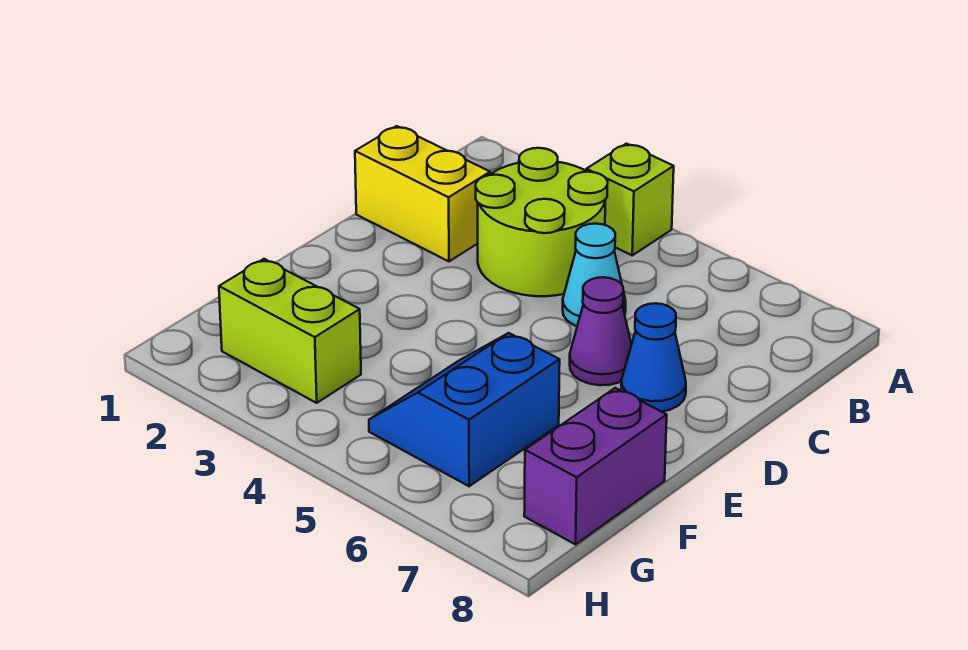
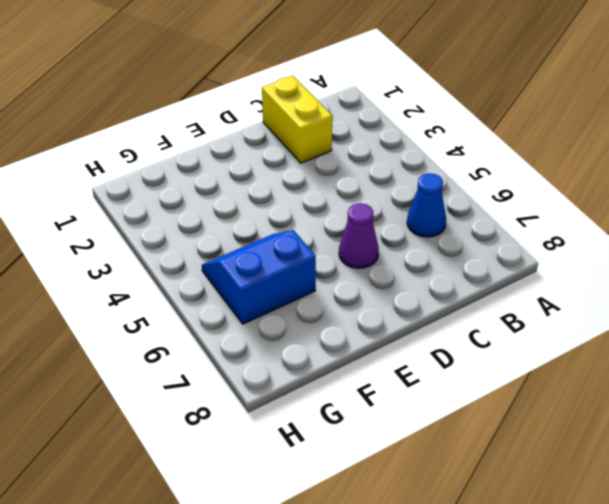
blue cone B6 level 1 -> blue cone D7 level 1
none -> lime brick A4 level 1
none -> lime round brick B3:C4 level 1

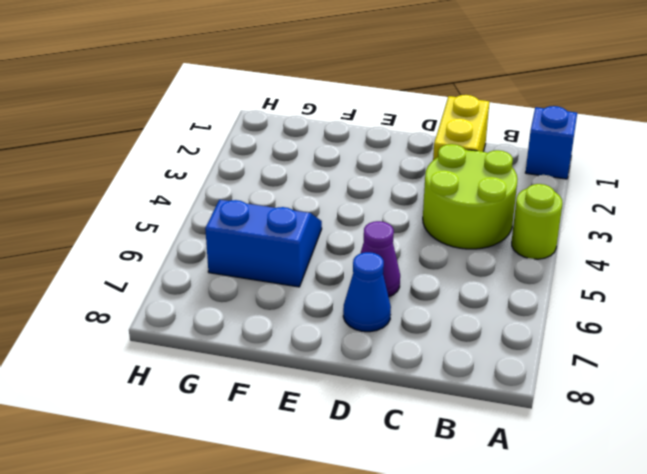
blue brick A1 level 1 -> none
lime round brick A4 level 1 -> lime brick A4 level 1
none -> cyan cone C5 level 1
none -> purple brick F8:G8 level 1

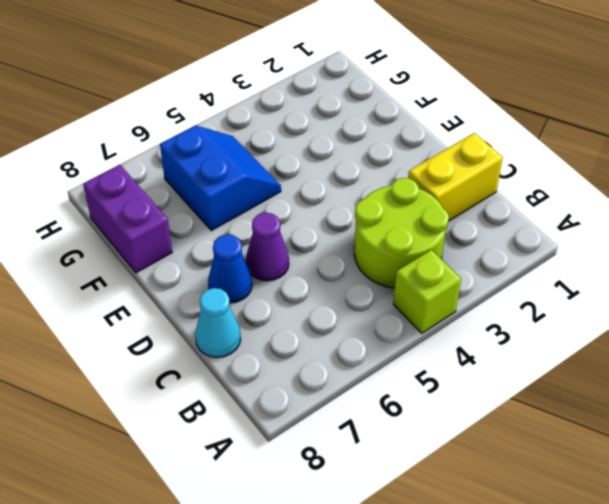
cyan cone C8 level 1 -> cyan cone C5 level 1
none -> lime brick G2:G3 level 1

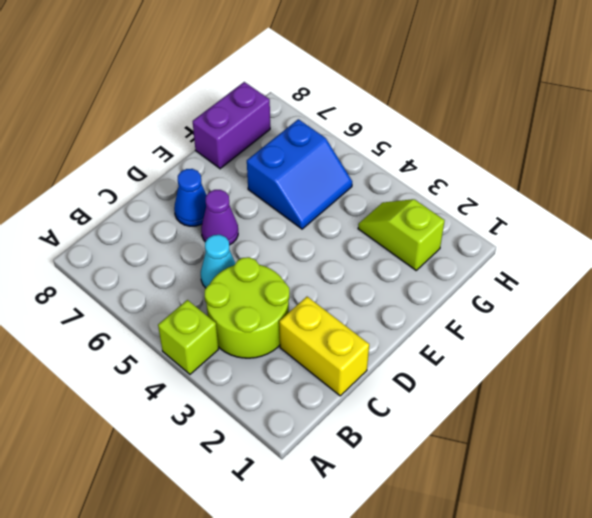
lime slope G2:G3 level 1 top 2 -> lime brick G2:G3 level 1

